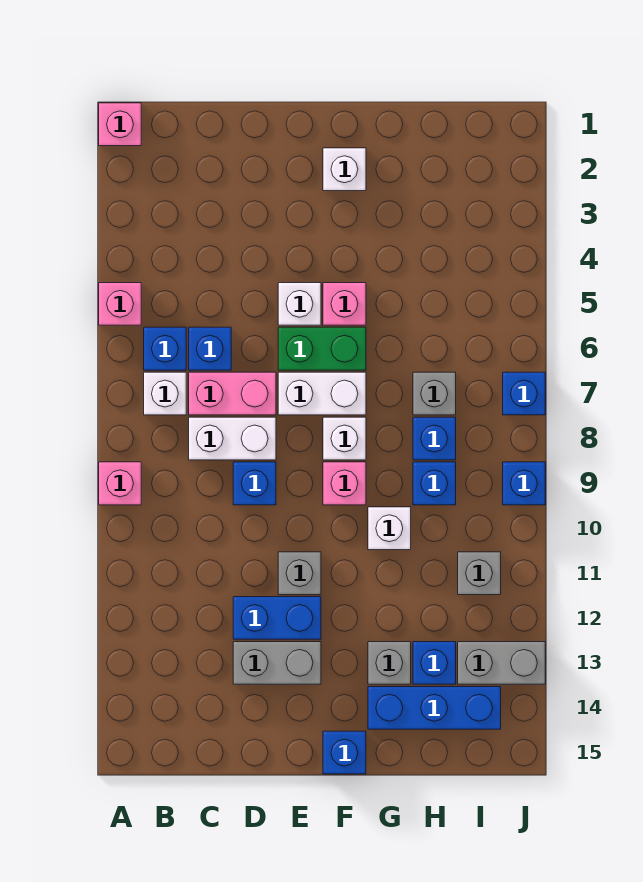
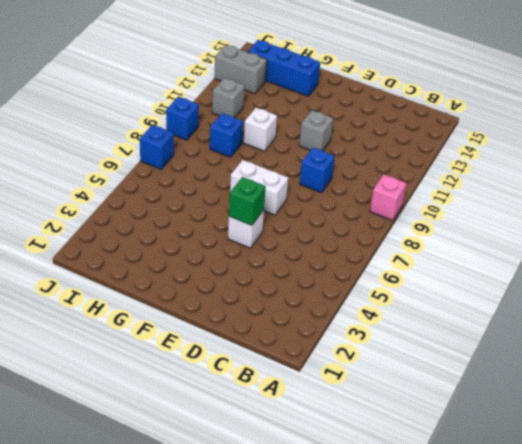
green brick E5 level 2 -> none
none -> pink brick A1 level 1
none -> pink brick A5 level 1
none -> blue brick B6 level 1
none -> white brick B7 level 1

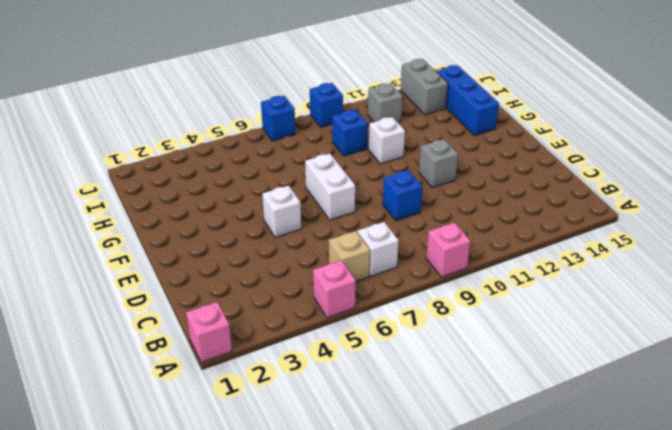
tan brick B6 level 1 -> blue brick B6 level 1
none -> blue brick C6 level 1
none -> pink brick C7:D7 level 1
none -> white brick C8:D8 level 1
none -> blue brick D12:E12 level 1

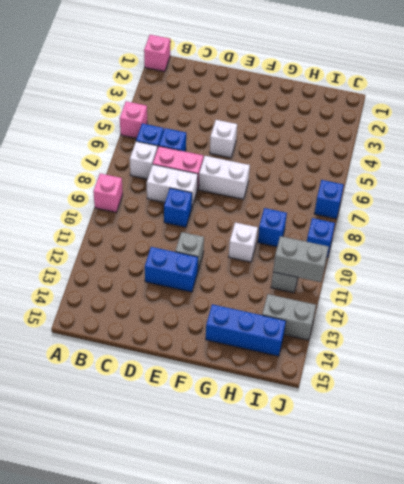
grey brick I11:J11 level 2 -> grey brick D13:E13 level 1
none -> green brick E6:F6 level 1
none -> white brick F2 level 1
none -> pink brick F5 level 1
none -> white brick F8 level 1

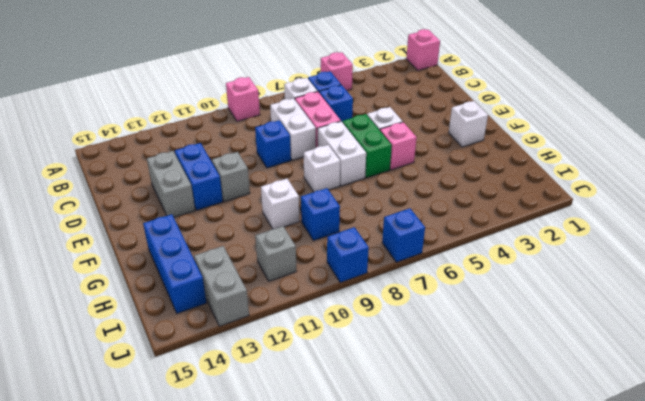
none -> pink brick F9 level 1
none -> blue brick F15 level 1
none -> grey brick G13 level 1
none -> grey brick H7 level 1

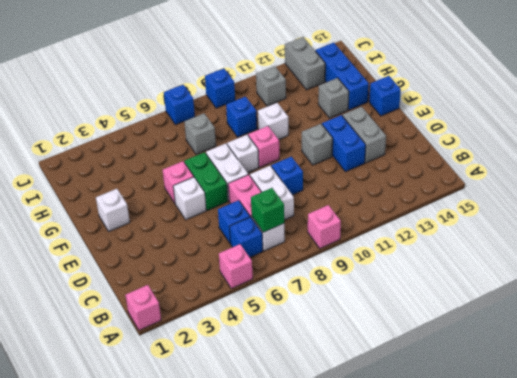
green brick B7 level 2 -> none
none -> blue brick H8 level 1
none -> blue brick H13 level 1

